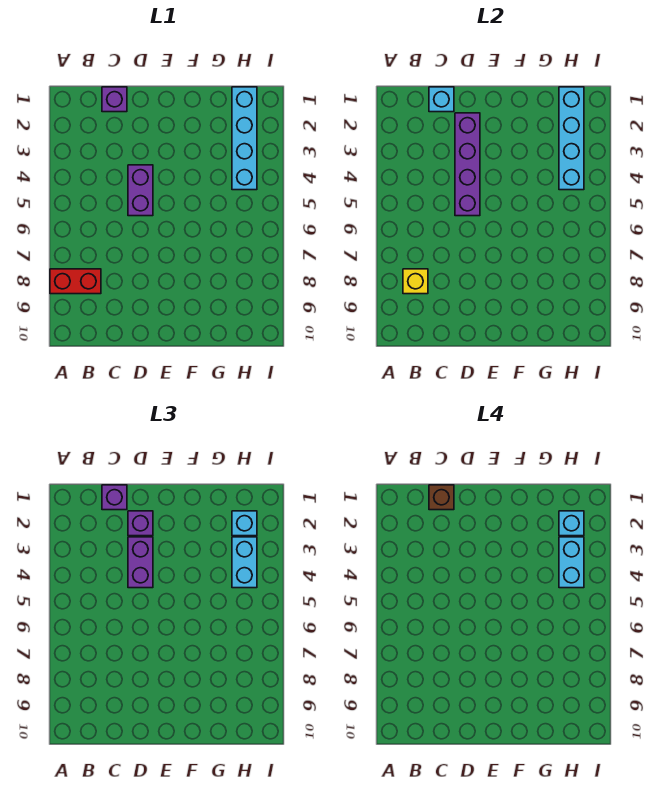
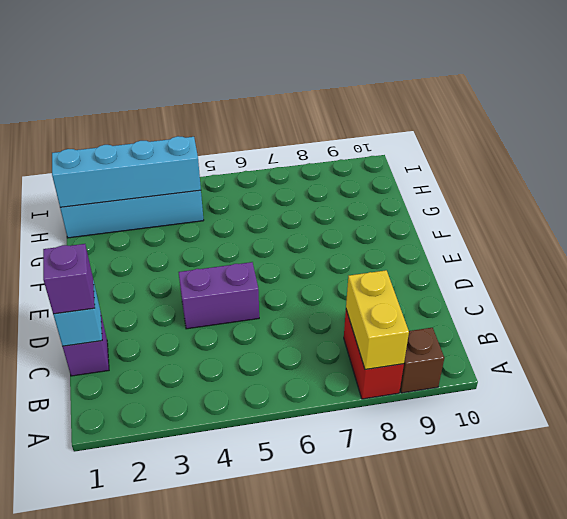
yellow brick A8:B8 level 2 -> yellow brick B8 level 2
brown brick A9 level 1 -> brown brick C1 level 4
none -> purple brick D2:D5 level 2
none -> purple brick D2 level 3
none -> purple brick D3:D4 level 3

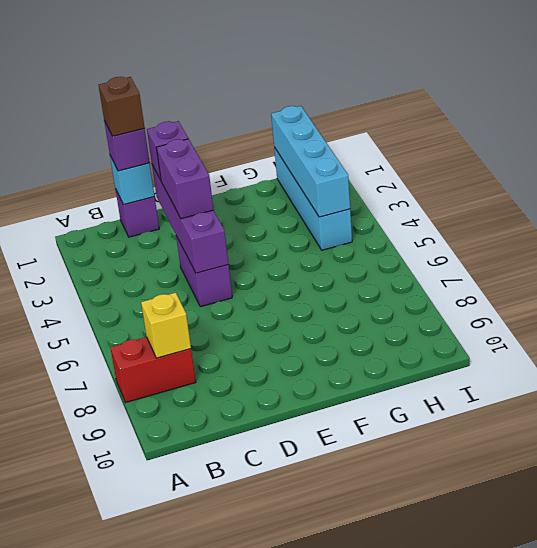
none -> cyan brick H2 level 3
none -> cyan brick H3:H4 level 3
none -> cyan brick H2 level 4

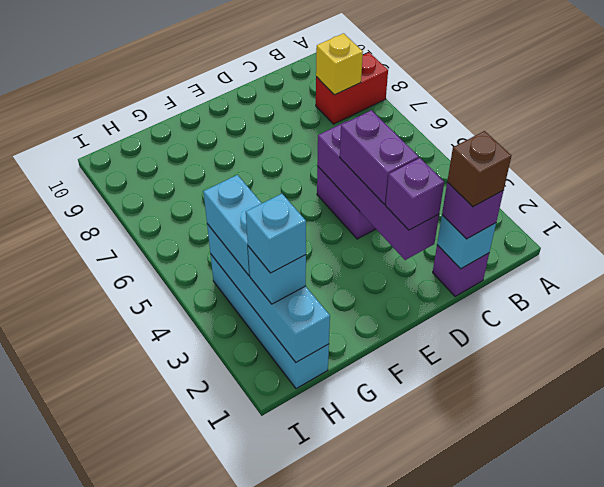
none -> cyan brick H3:H4 level 4

